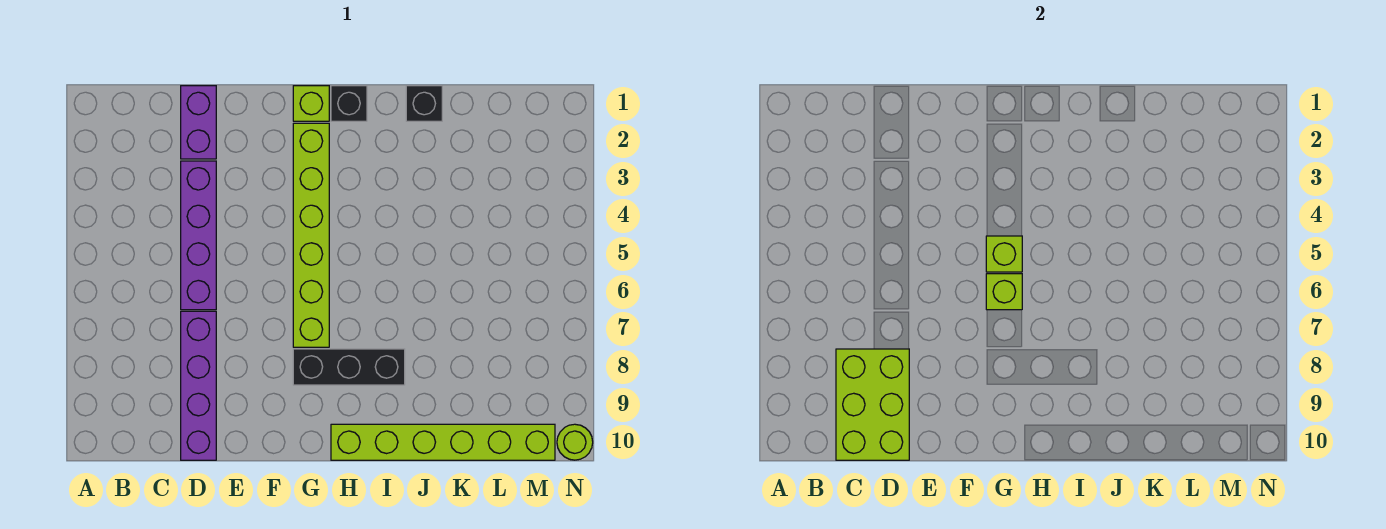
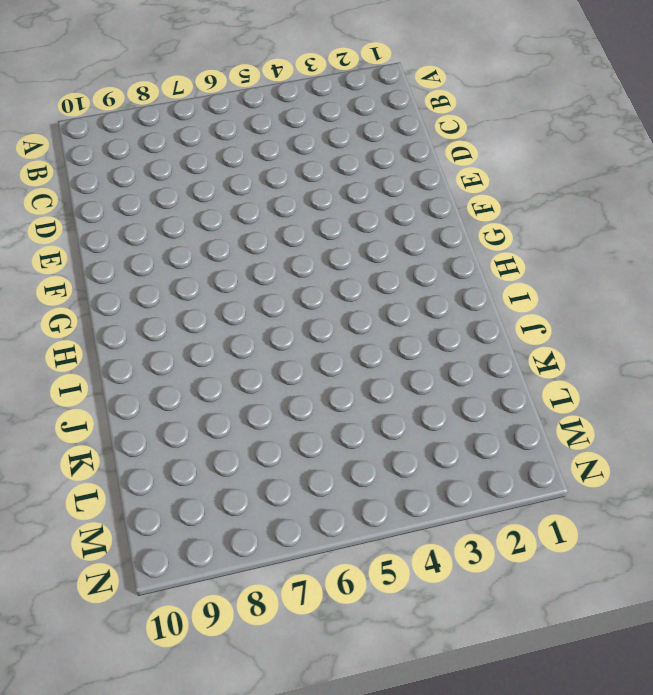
none -> purple brick D1:D2 level 1
none -> purple brick D3:D6 level 1
none -> purple brick D7:D10 level 1

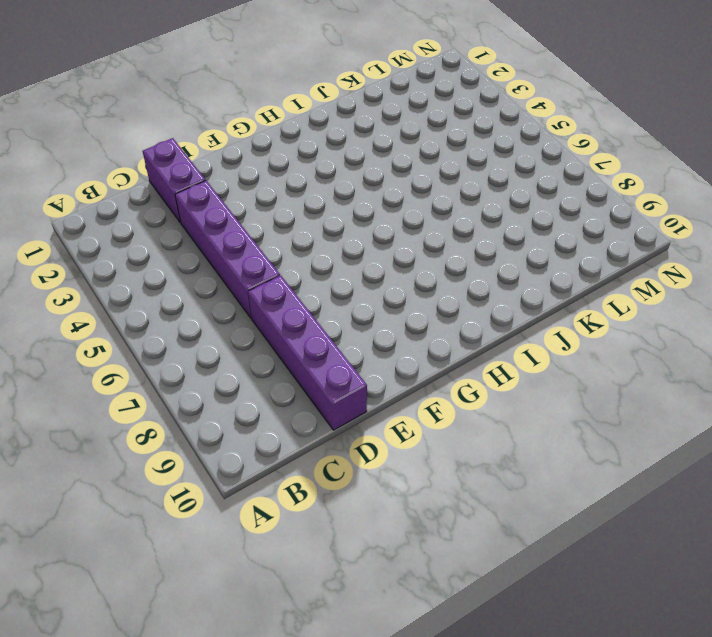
none -> lime brick G1 level 1
none -> lime brick G2:G7 level 1
none -> black brick G8:I8 level 1

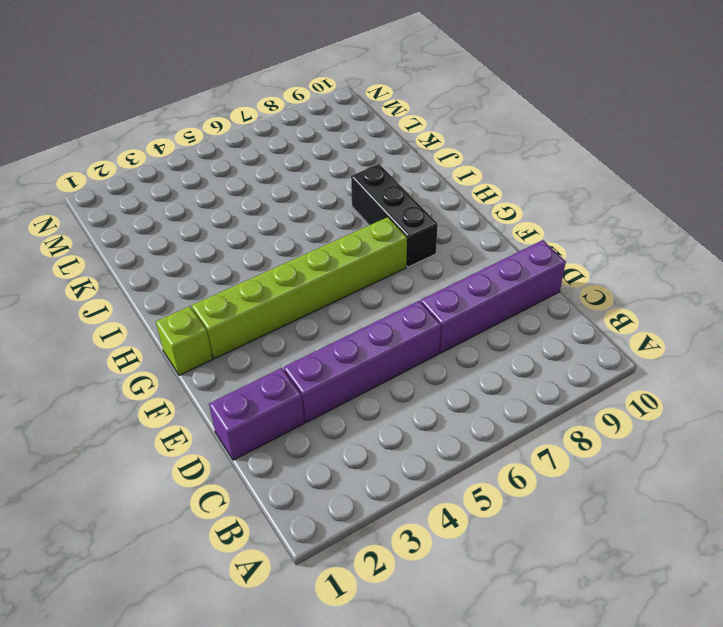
none -> black brick H1 level 1
none -> lime brick H10:M10 level 1
none -> black brick J1 level 1

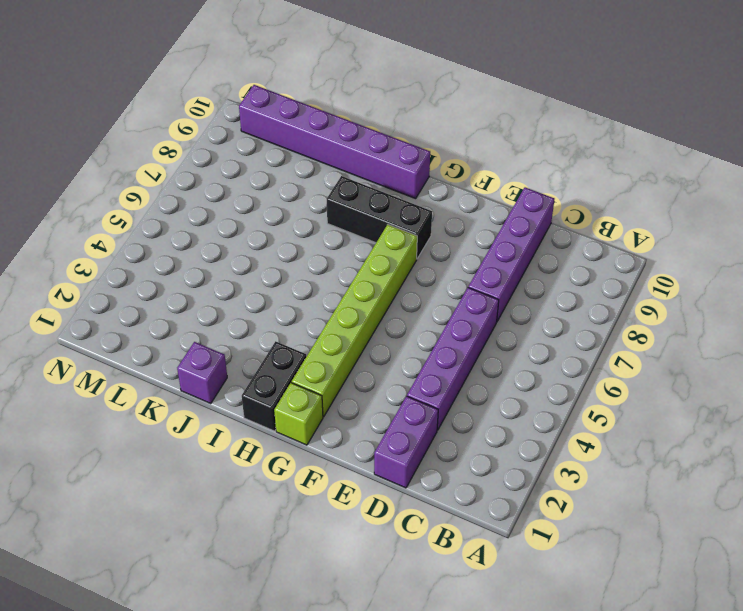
black brick H1:H2 level 1 -> black brick H1 level 1
purple brick H10:M10 level 1 -> lime brick H10:M10 level 1
purple brick J1 level 1 -> black brick J1 level 1
none -> lime round brick N10 level 1
none -> lime brick C8:D10 level 2
none -> lime brick G5 level 2

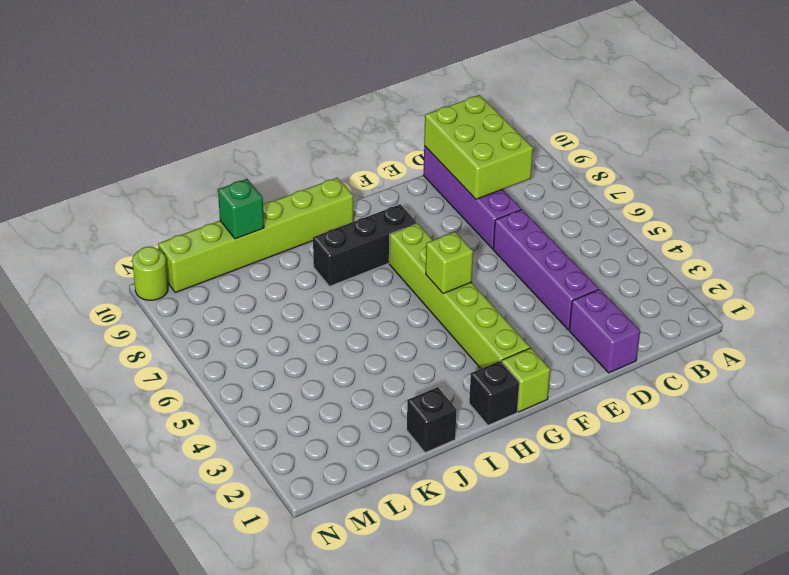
green brick K10 level 2 -> none
none -> lime brick G6 level 2

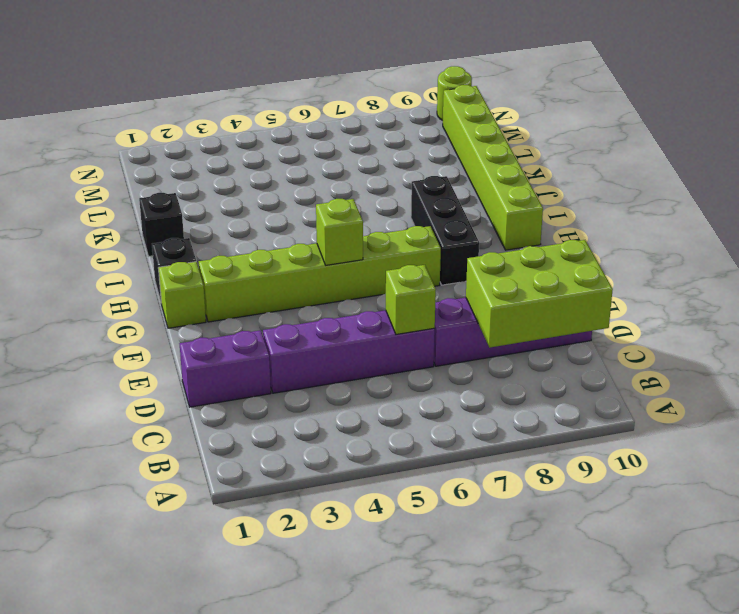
lime brick D6 level 2 -> lime brick G6 level 2

